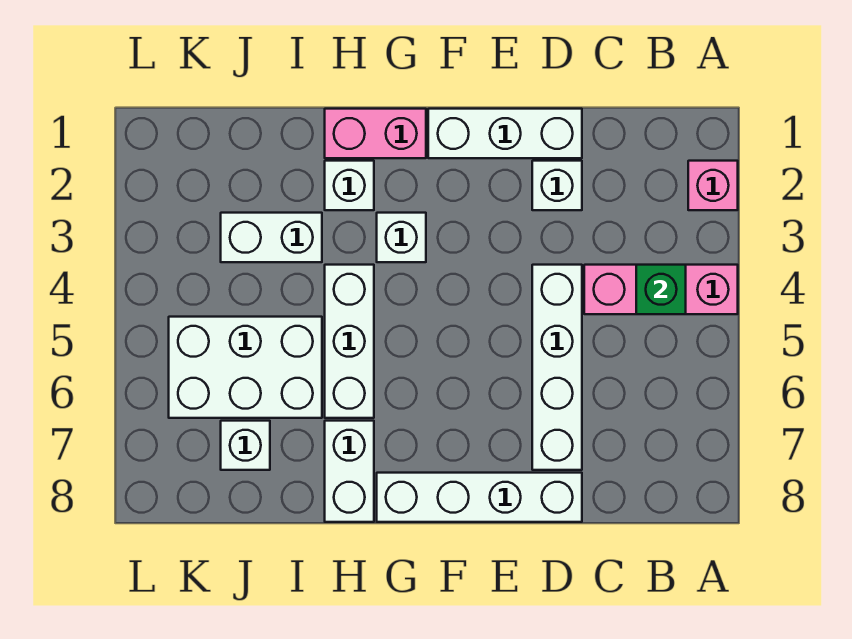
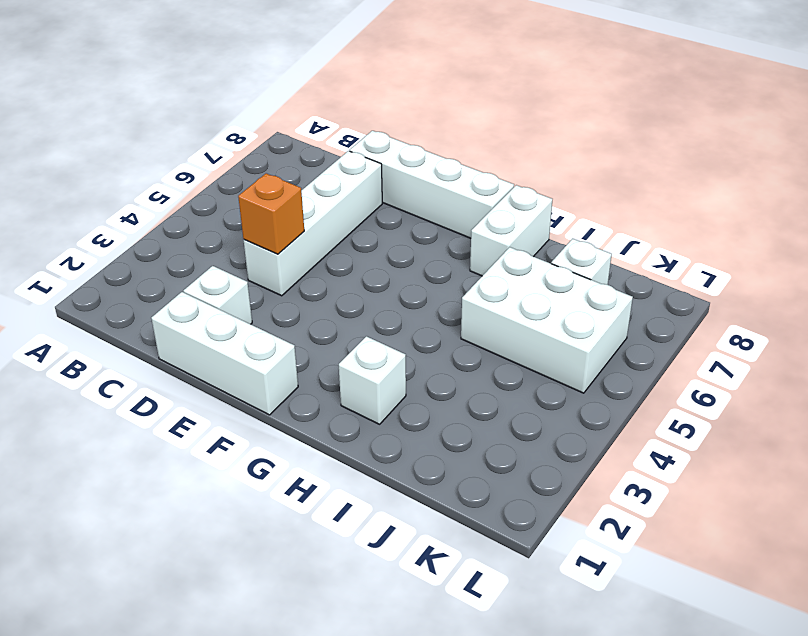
orange brick D4 level 2 -> none
none -> pink brick A2 level 1
none -> pink brick A4:C4 level 1
none -> pink brick G1:H1 level 1

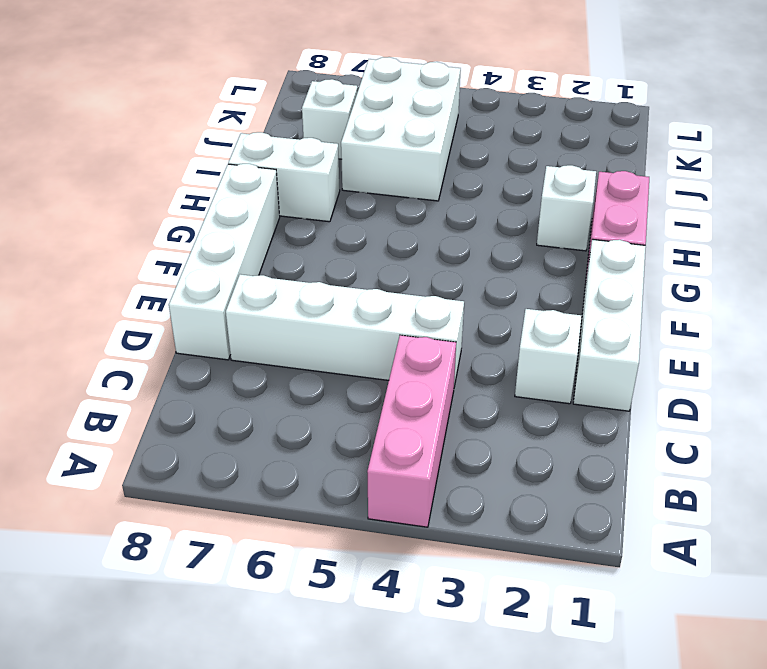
none -> pink brick A2 level 1
none -> white brick G3 level 1
none -> white brick H4:H6 level 1

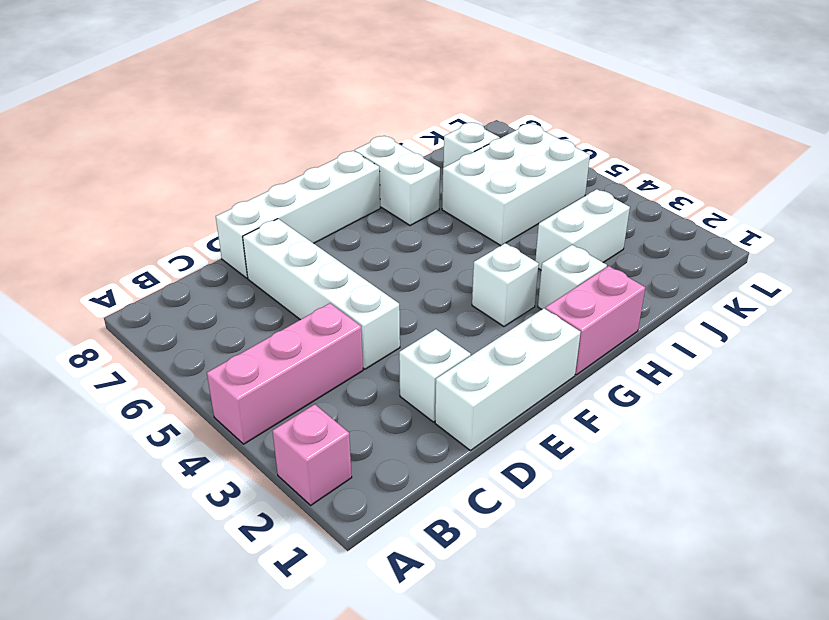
none -> white brick H4:H6 level 1
none -> green brick B4 level 2

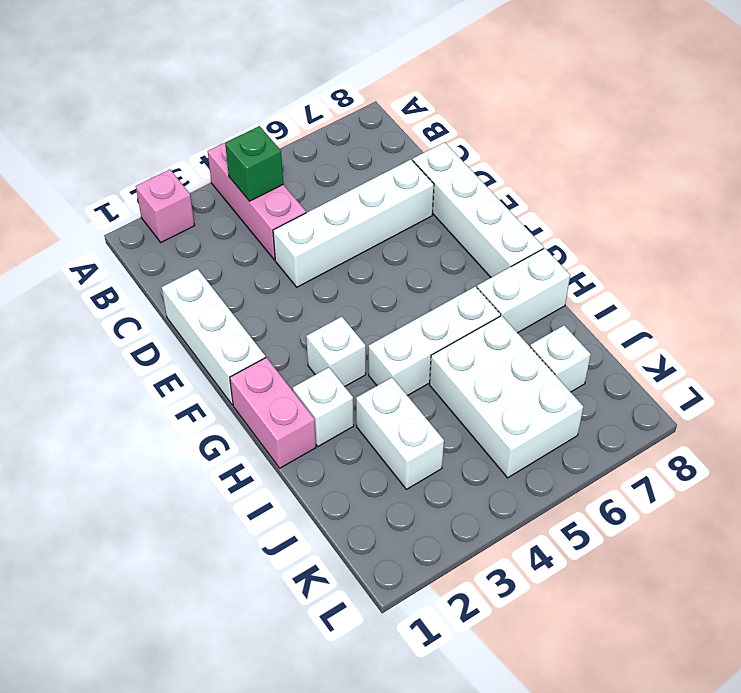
none -> white brick D2 level 1

